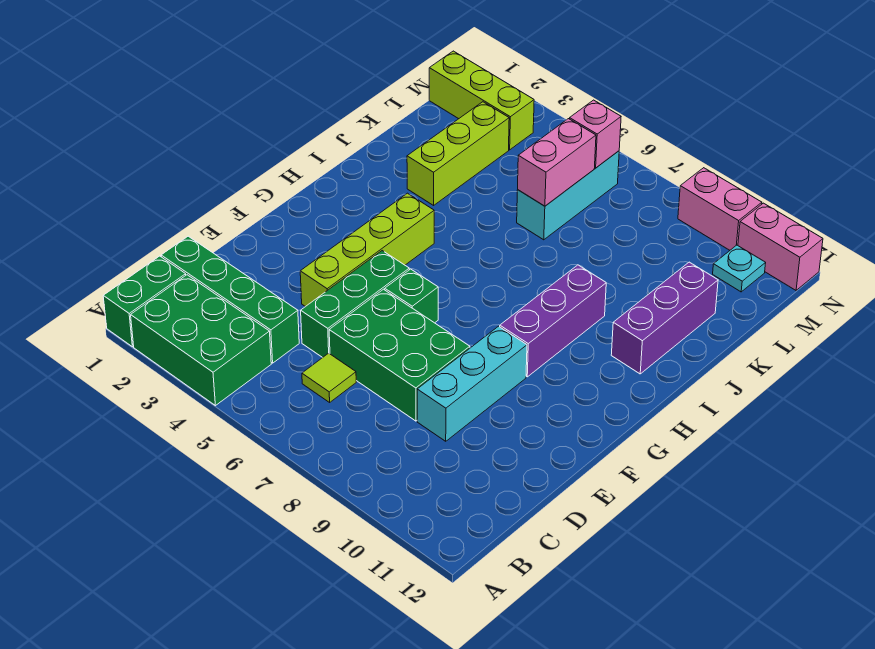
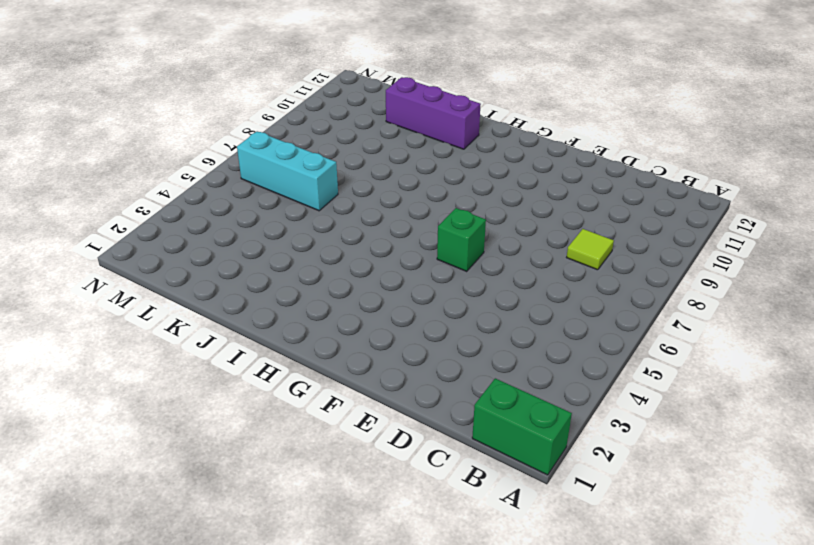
lime tile C8 level 1 -> lime tile C6 level 1
none -> green brick A2:B4 level 1
none -> green brick C1:C4 level 1
none -> green brick D5:F5 level 1

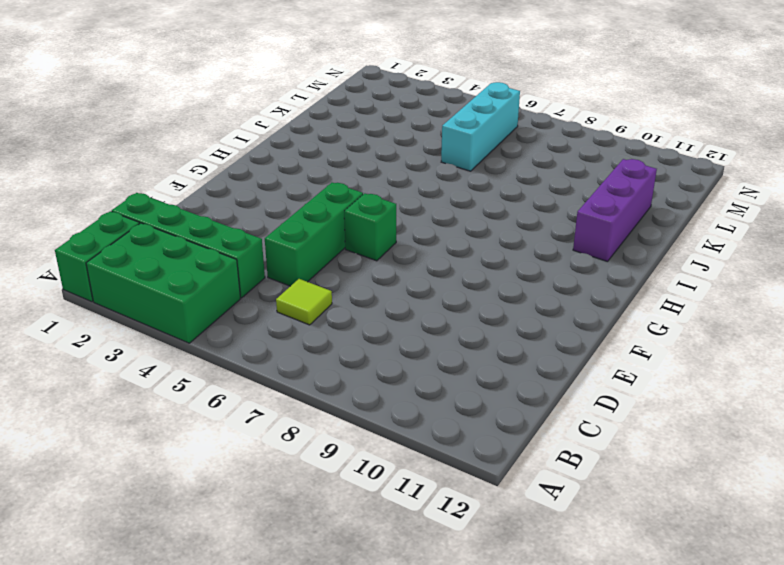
none -> green brick D6:E8 level 1
none -> cyan brick D9:F9 level 1
none -> lime brick E4:H4 level 1

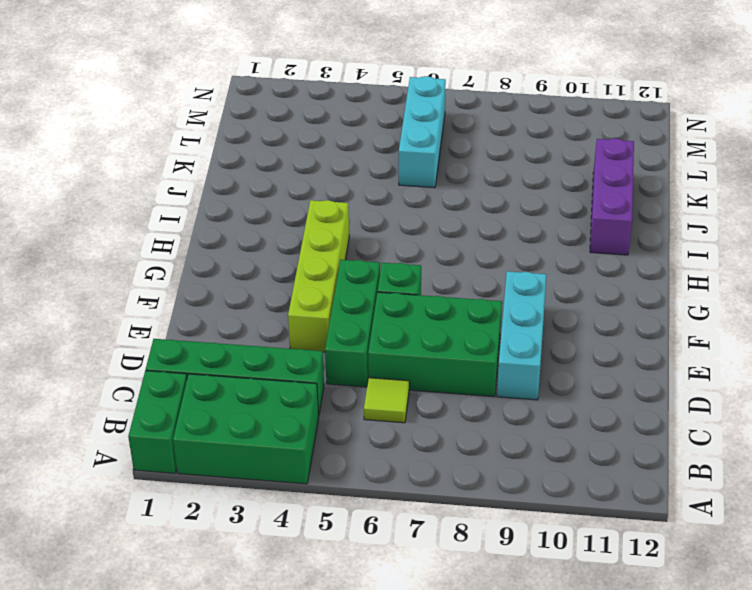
none -> purple brick G9:I9 level 1
none -> lime brick J3:L3 level 1
none -> lime brick M1:M3 level 1

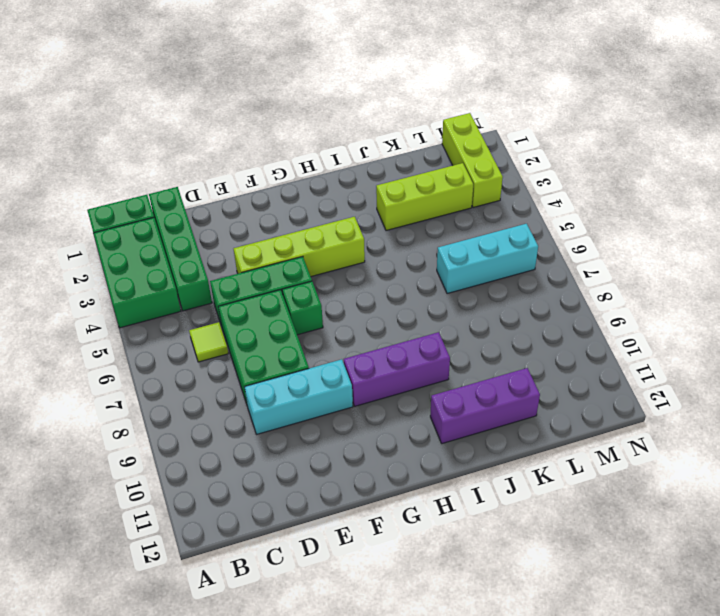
none -> cyan plate M11 level 1
none -> pink brick N9:N10 level 1
none -> pink brick N11:N12 level 1

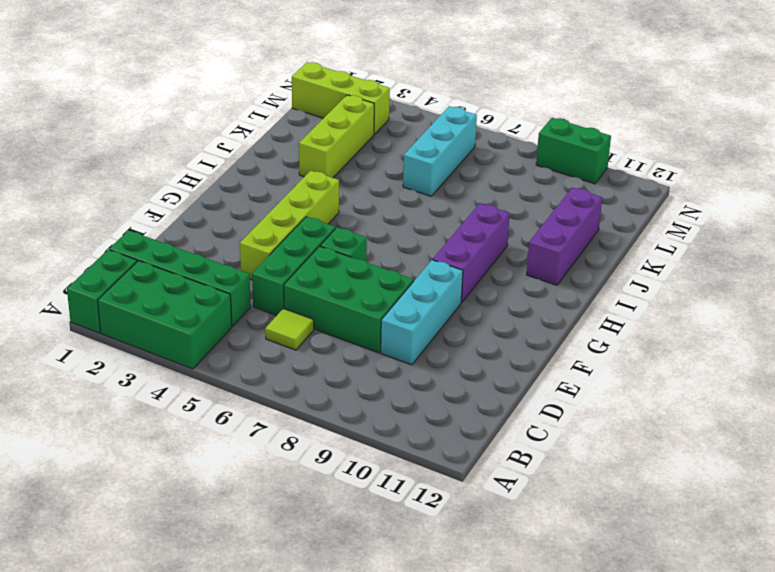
green brick N9:N10 level 1 -> pink brick N9:N10 level 1
none -> cyan plate M11 level 1
none -> pink brick N11:N12 level 1
none -> pink brick K6:L6 level 2

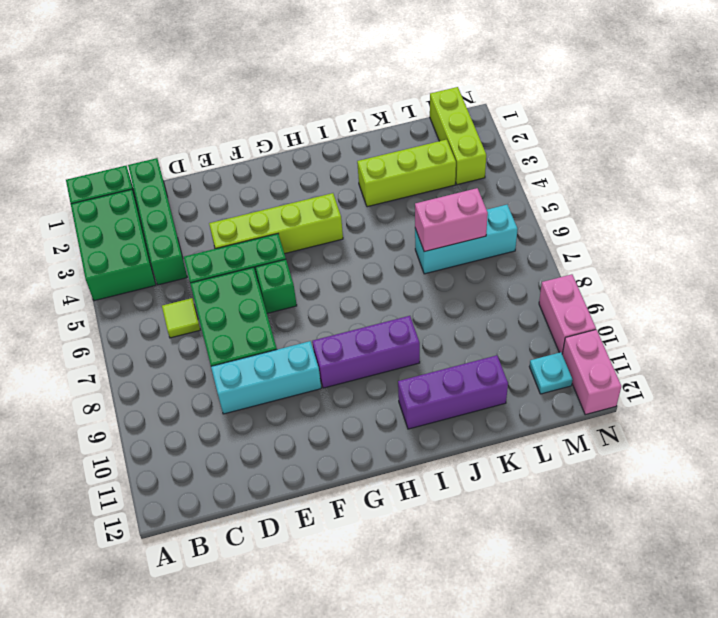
none -> pink brick M6 level 2

